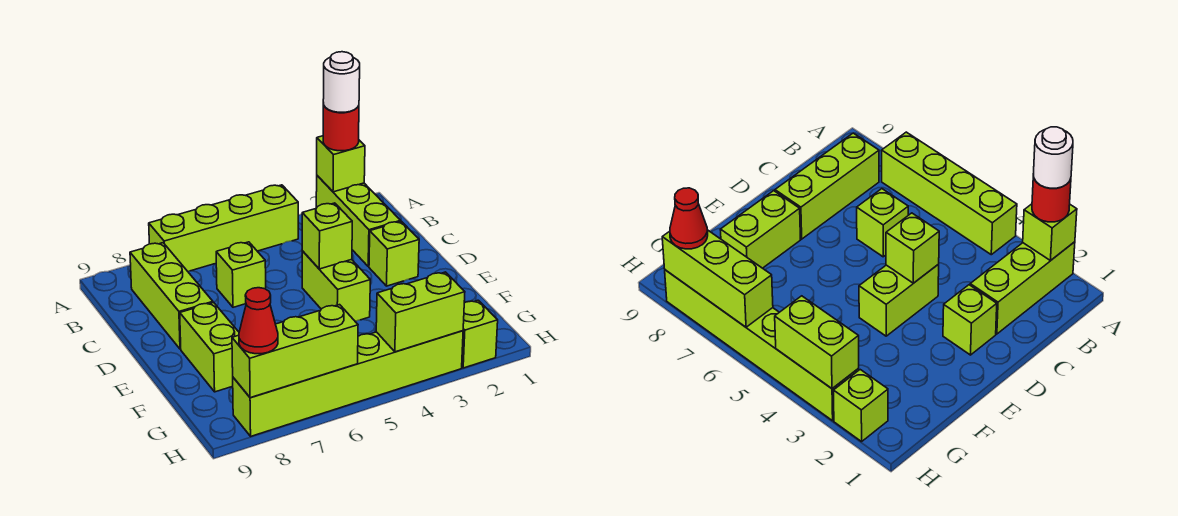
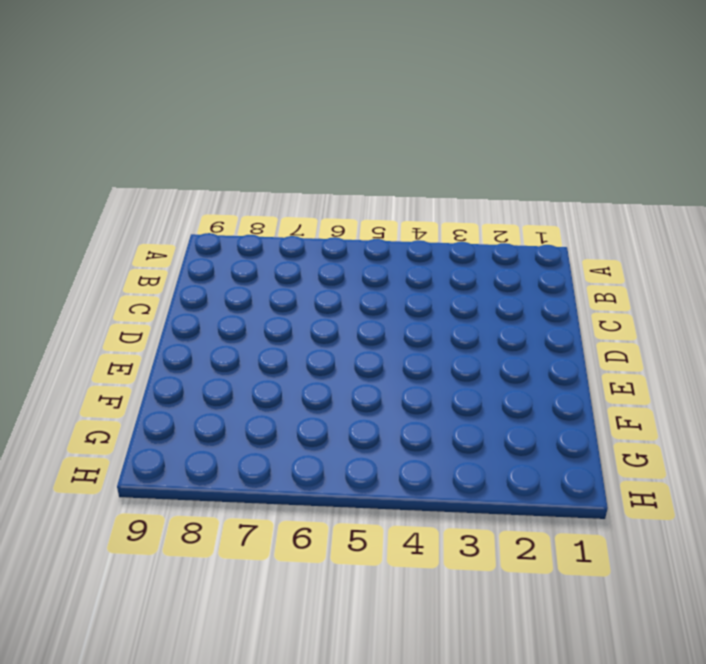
none -> lime brick A2:C2 level 1
none -> lime brick A4:A7 level 1
none -> lime brick B8:D8 level 1

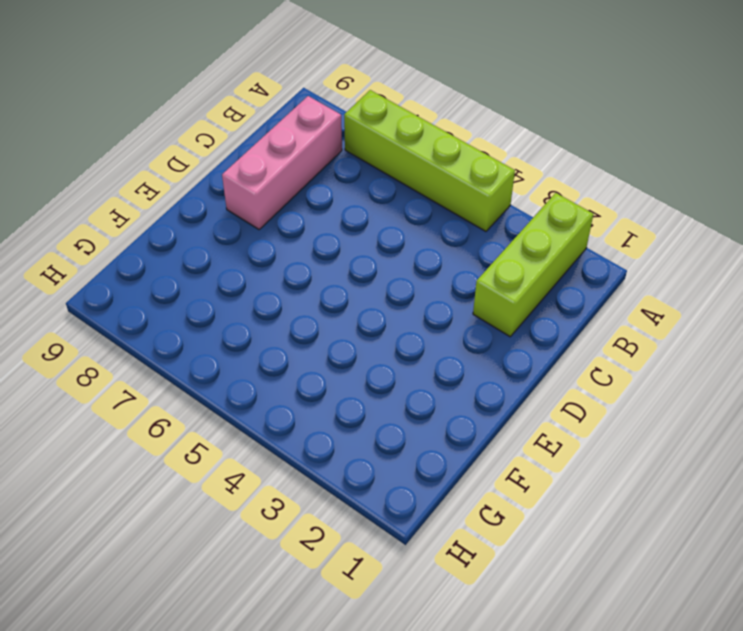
pink brick B8:D8 level 1 -> lime brick B8:D8 level 1
none -> lime brick C6 level 1
none -> lime brick D2 level 1
none -> lime brick D4:E4 level 1

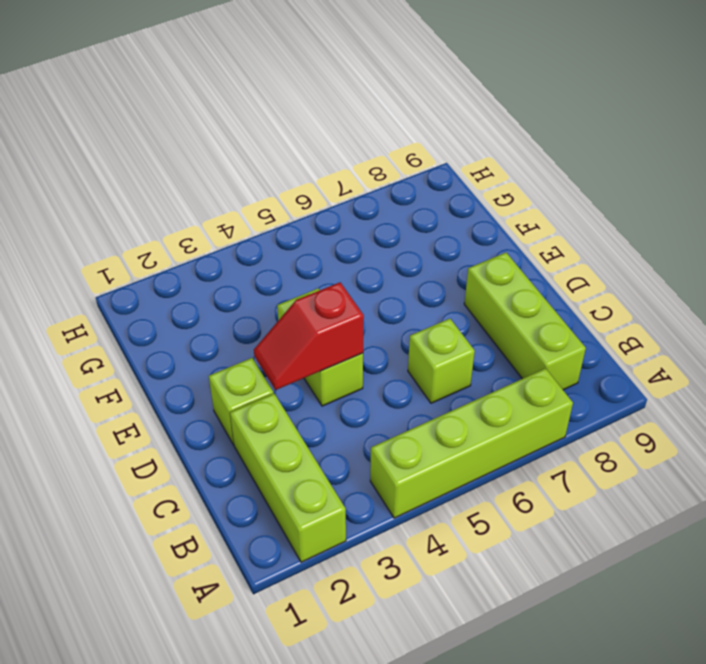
red slope D3:D4 level 2 top 4 -> lime brick D4 level 2
none -> lime brick E8:F8 level 1
none -> lime brick H2 level 1
none -> lime brick H3:H8 level 1

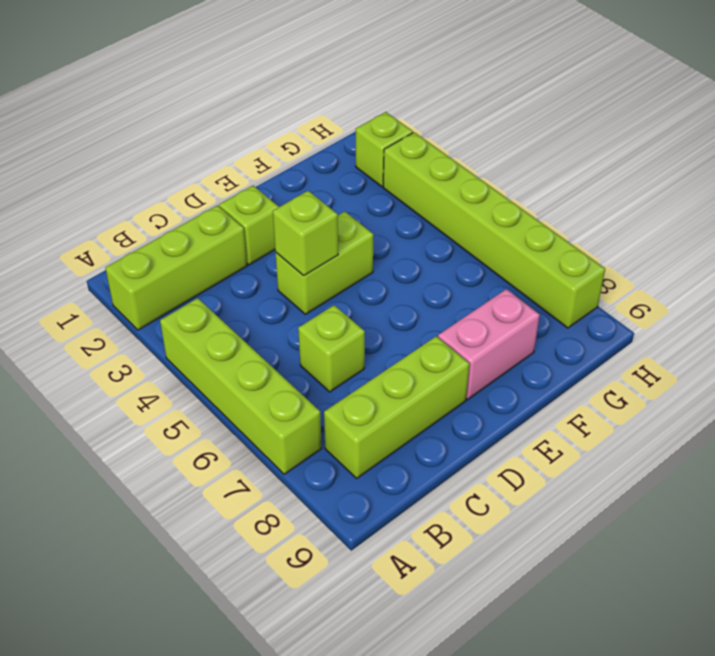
pink brick E8:F8 level 1 -> lime brick E8:F8 level 1
none -> lime brick A2 level 2
none -> lime brick H3:H4 level 2
none -> lime brick H6:H8 level 2

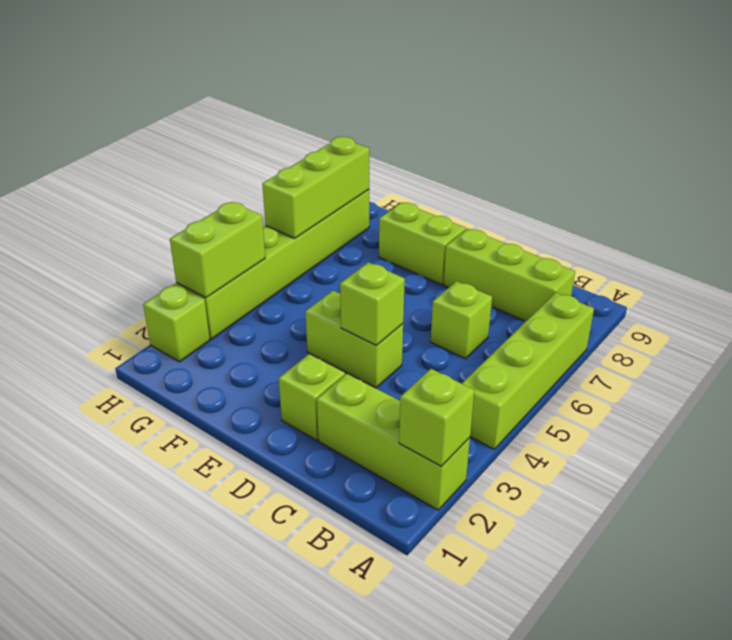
none -> red round brick A2 level 3
none -> red cone H8 level 3
none -> white round brick A2 level 4

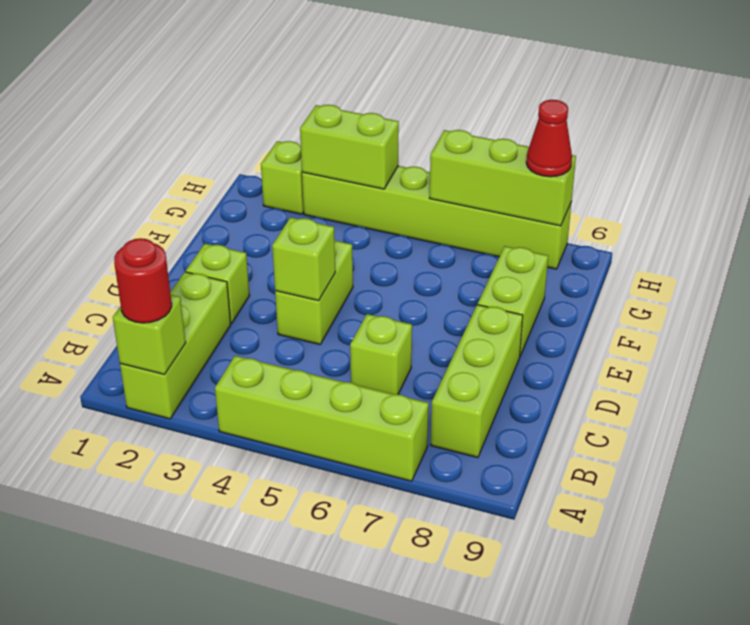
none -> white round brick A2 level 4

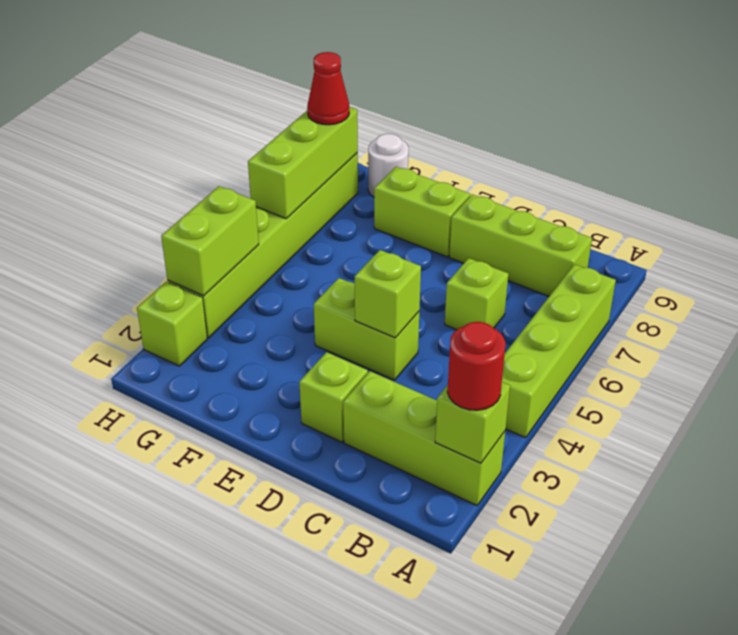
white round brick G9 level 1 -> white round brick A2 level 4

